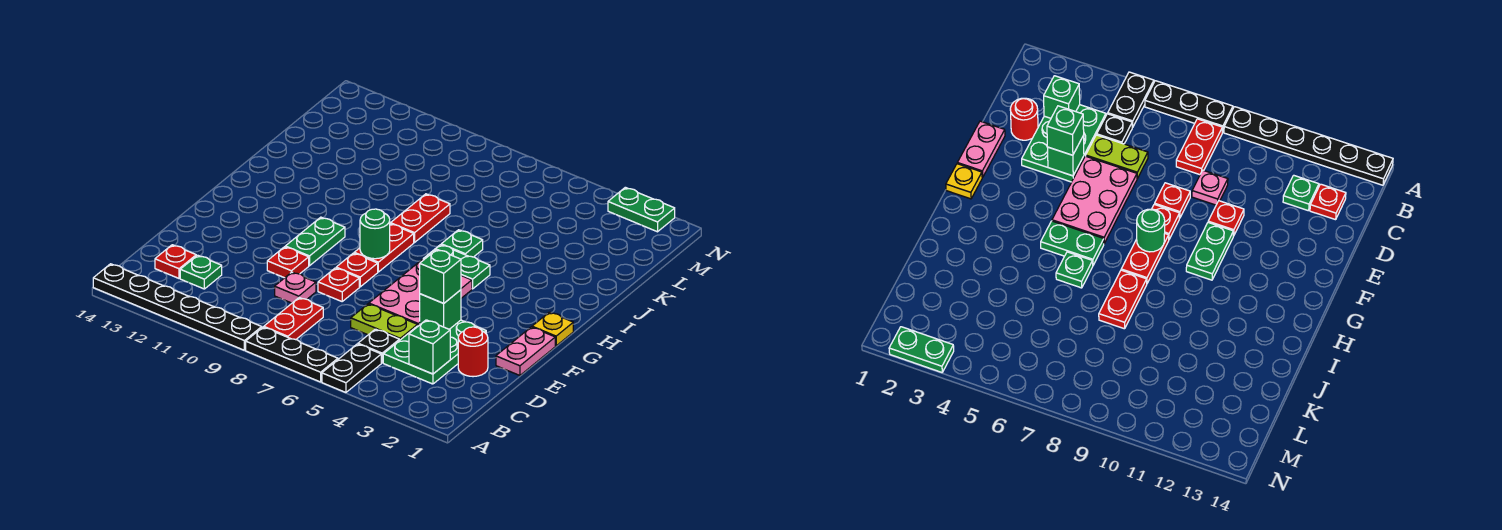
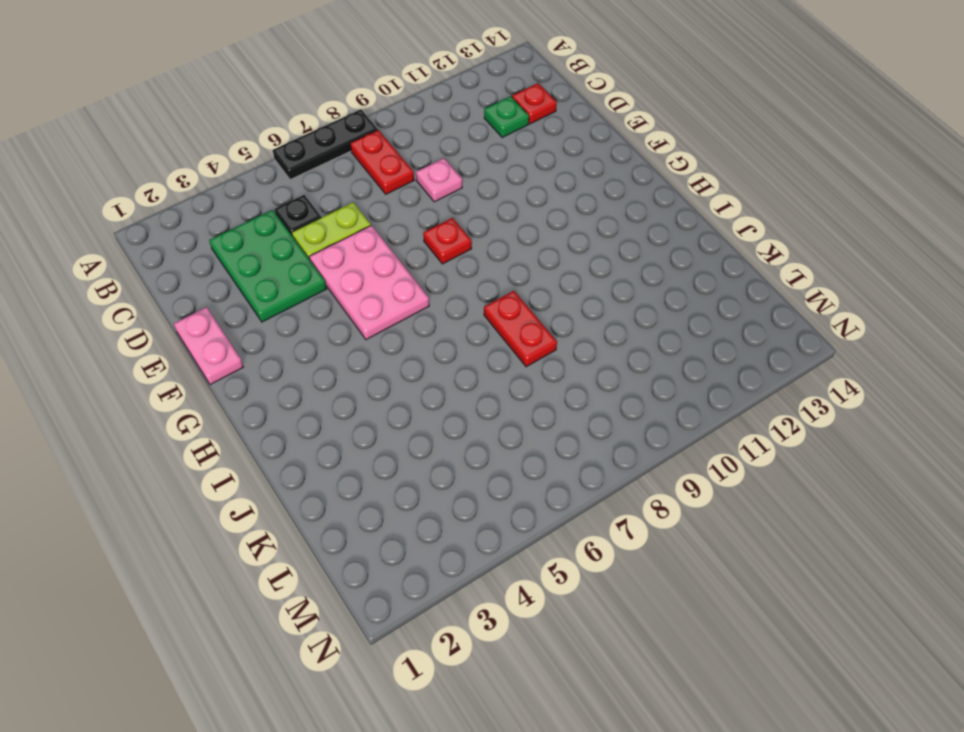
none -> black plate A5:B5 level 1
none -> black plate A9:A14 level 1
none -> red round brick D2 level 1

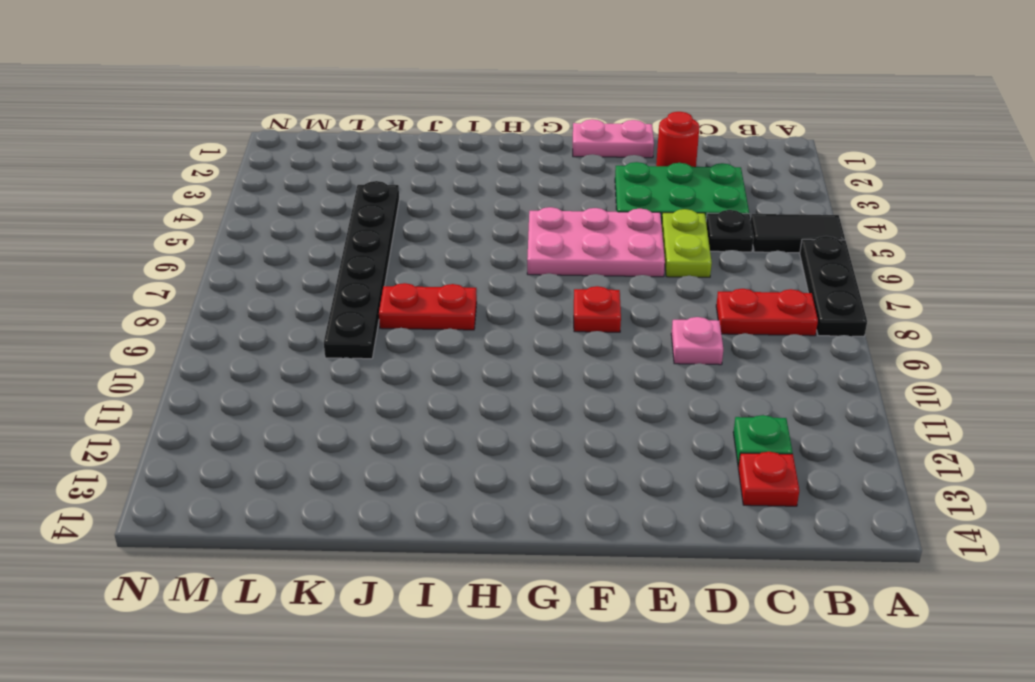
black tile A5:B5 level 1 -> black plate A5:B5 level 1
black plate K4:K9 level 1 -> black plate A9:A14 level 1
none -> red plate E8 level 1
none -> red plate E10 level 1
none -> green plate F10:G10 level 1

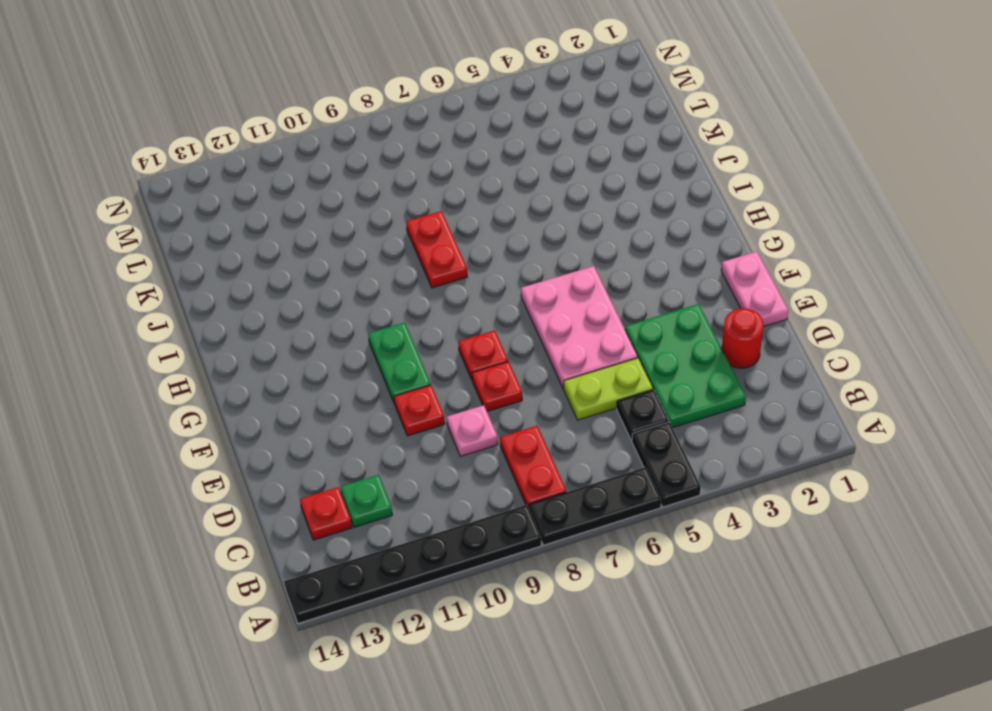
none -> yellow plate G1 level 1
none -> red plate G8:H8 level 1
none -> green plate H5:H6 level 1

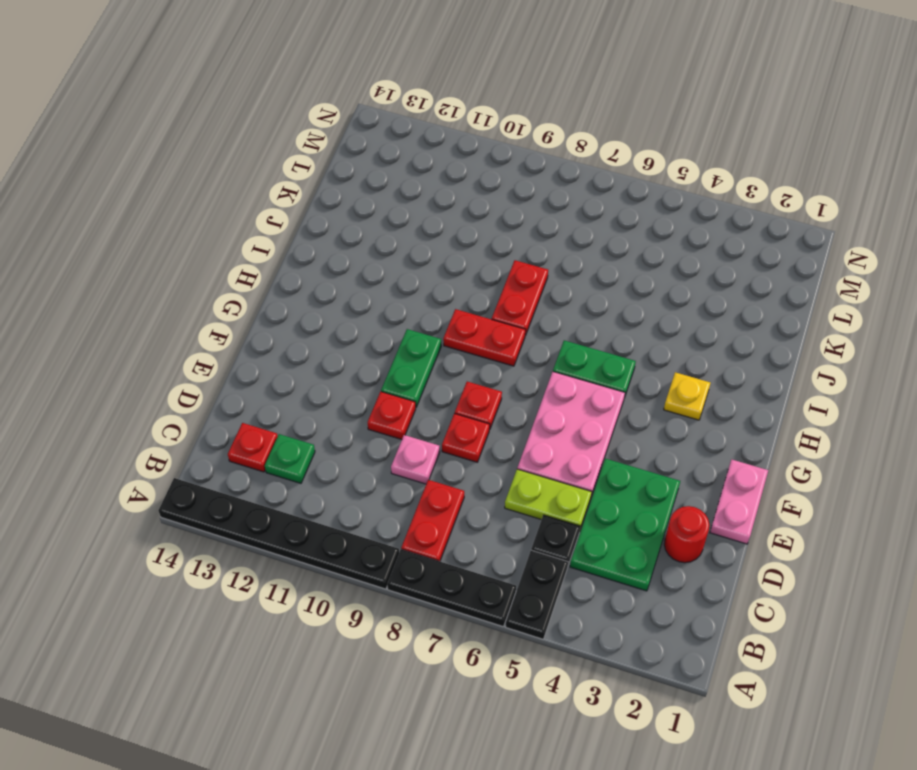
yellow plate H3 level 1 -> yellow plate G1 level 1
red plate H8:H9 level 1 -> red plate G8:H8 level 1
none -> green plate I6 level 1
none -> green plate N2:N3 level 1
none -> green brick C3 level 2

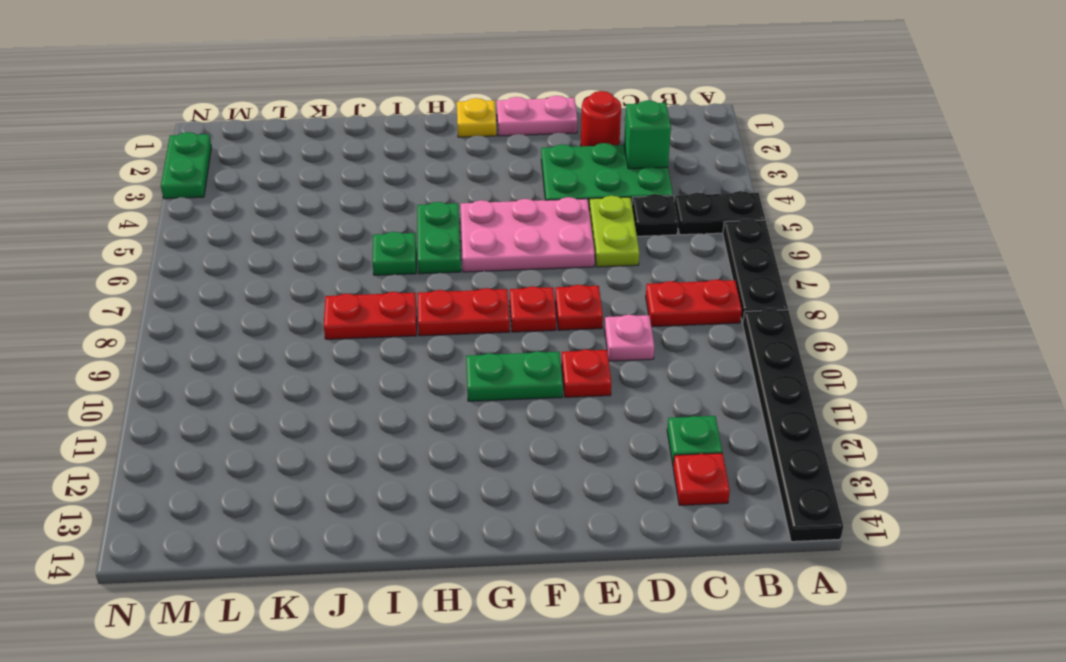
none -> green brick E4 level 2
none -> green round brick G8 level 2
none -> green brick E4 level 3

